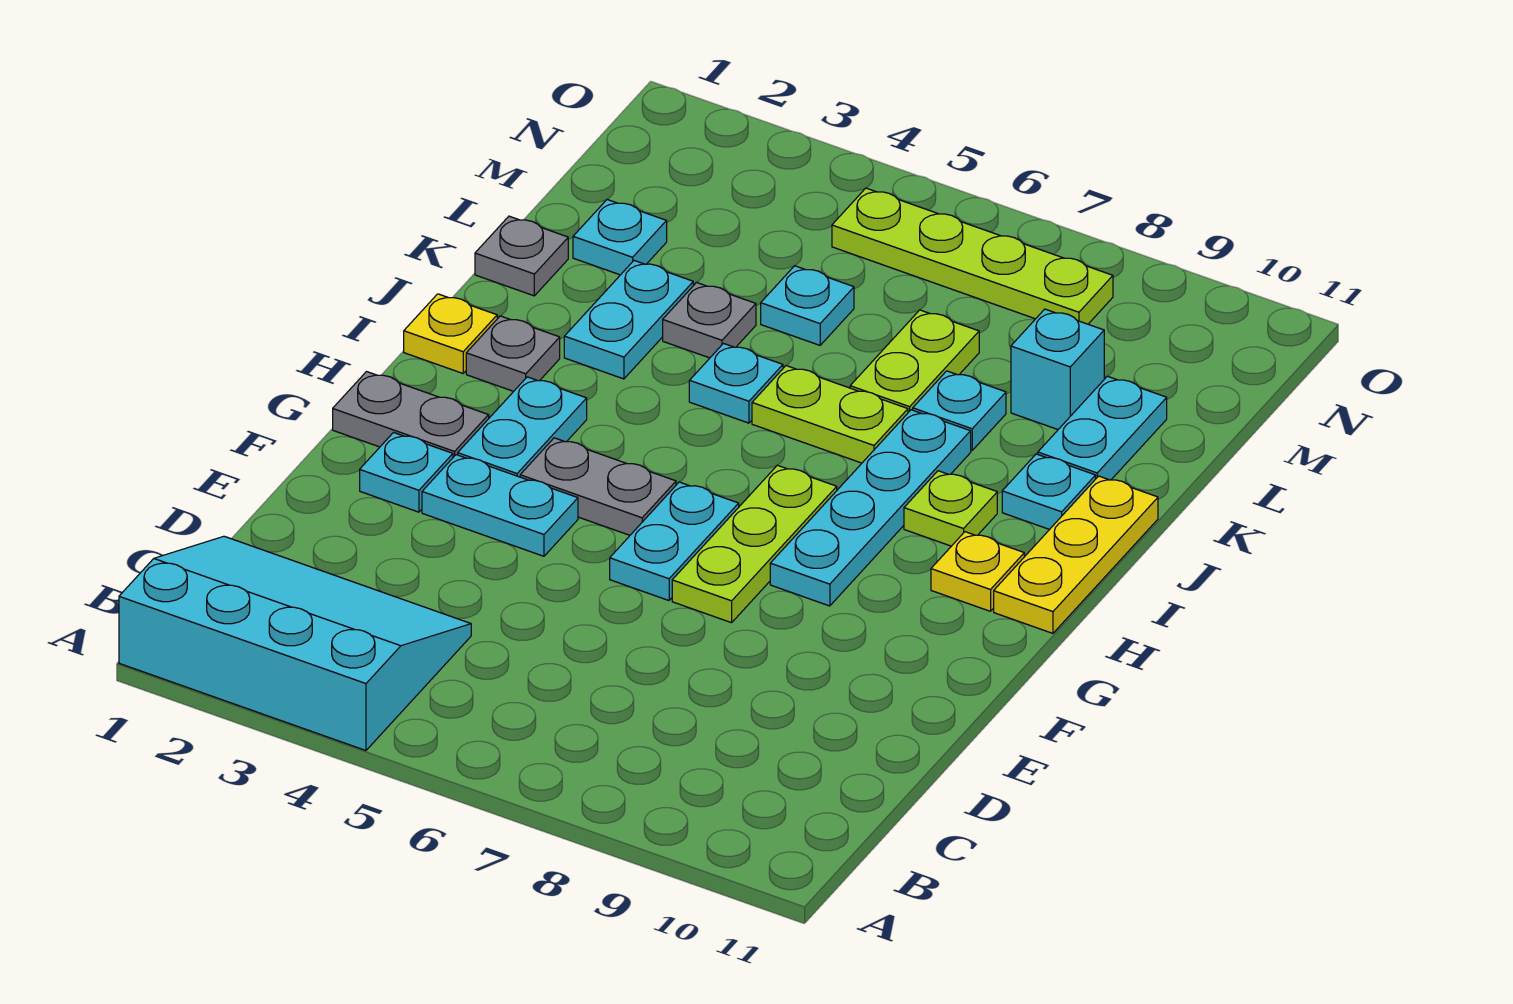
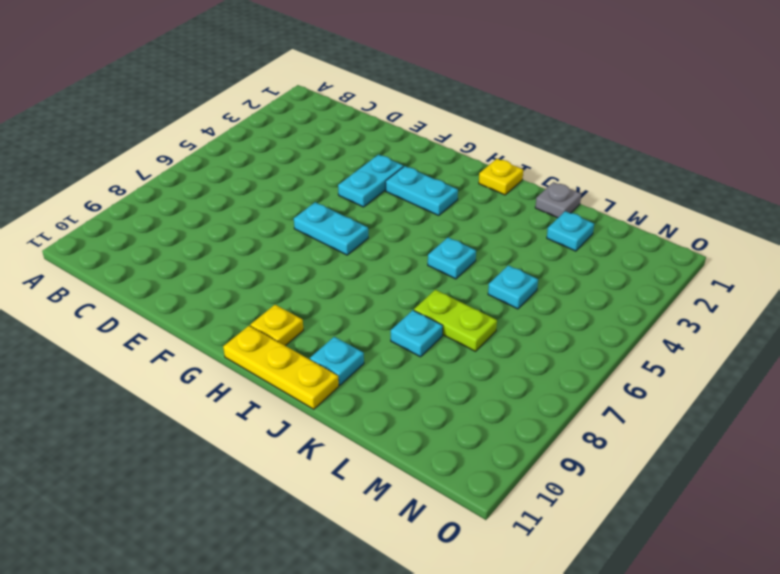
none -> cyan slope A1:C4 level 1 top A
none -> cyan plate F2 level 1
none -> lime plate F7:H7 level 1

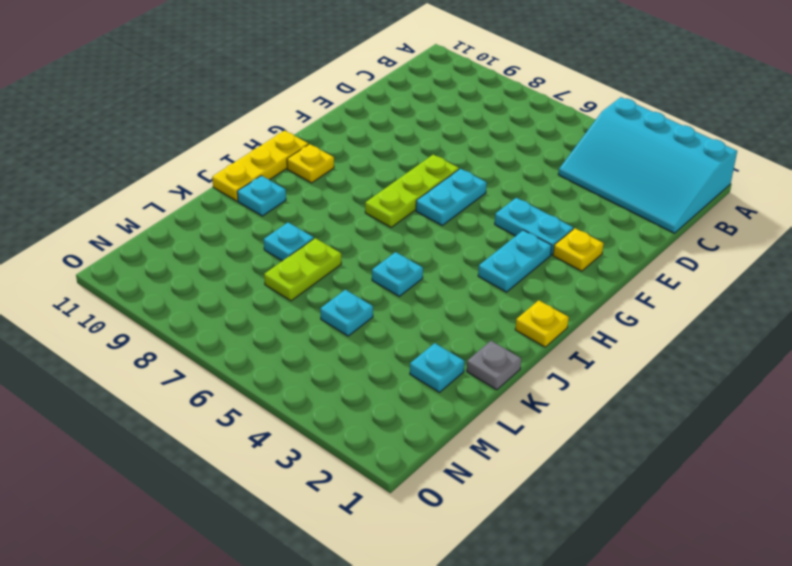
yellow plate F2 level 1 -> cyan plate F2 level 1
none -> grey plate G1:G2 level 1
none -> grey plate G4:G5 level 1
none -> cyan plate G8:J8 level 1

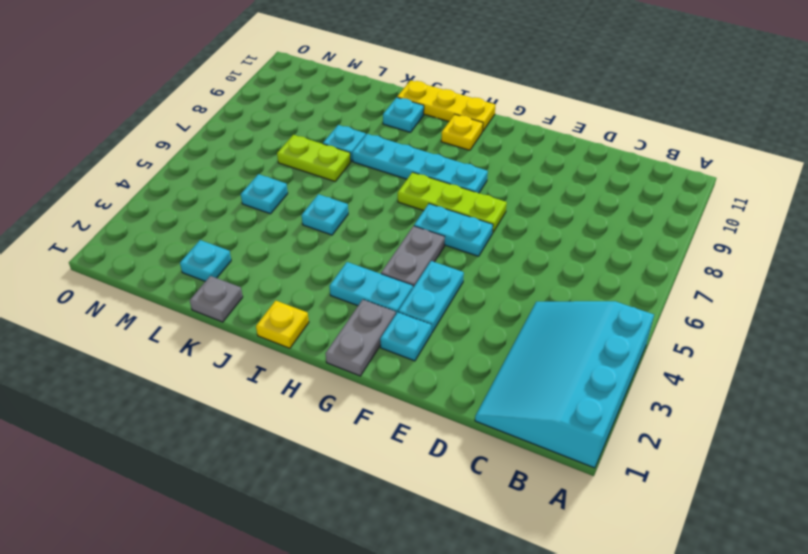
none -> grey plate I2 level 1
none -> lime plate I9 level 1
none -> cyan plate J3:K3 level 1

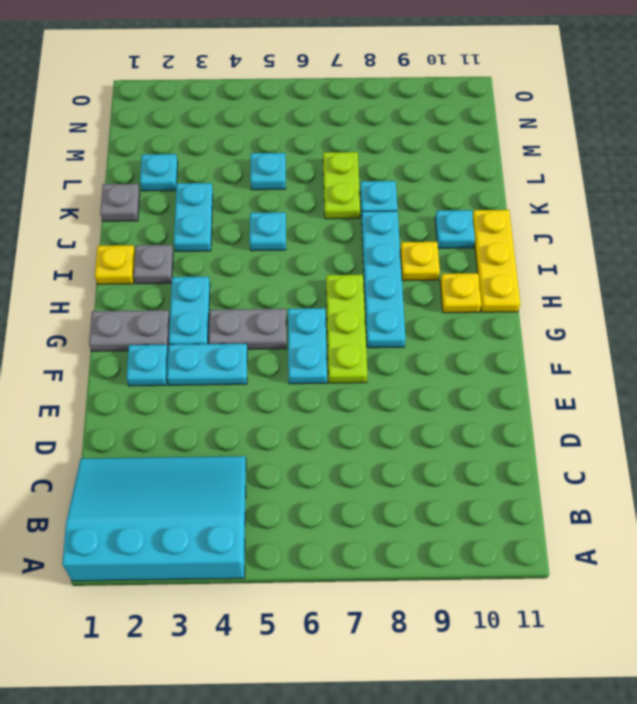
yellow plate I9 level 1 -> lime plate I9 level 1
none -> lime plate J6:J7 level 1
none -> grey plate K4 level 1
none -> cyan plate K10:L10 level 1

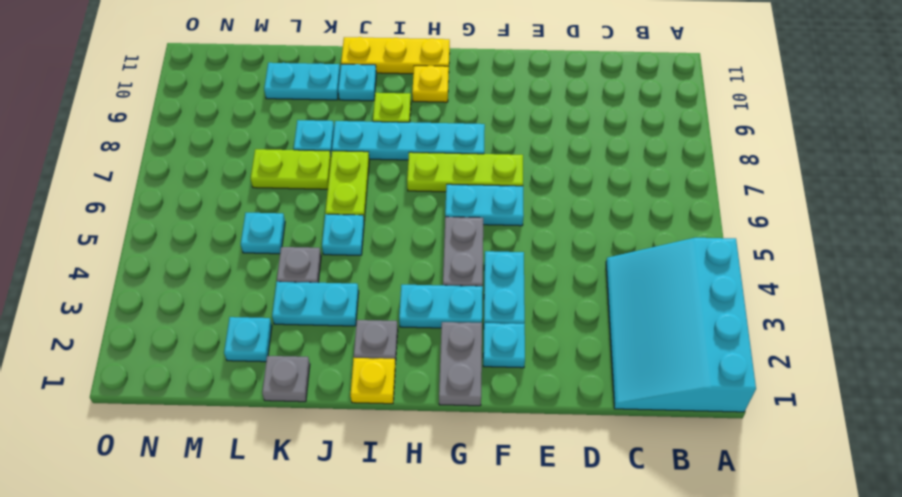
none -> cyan brick L9 level 1
none -> lime plate N5:N8 level 1

